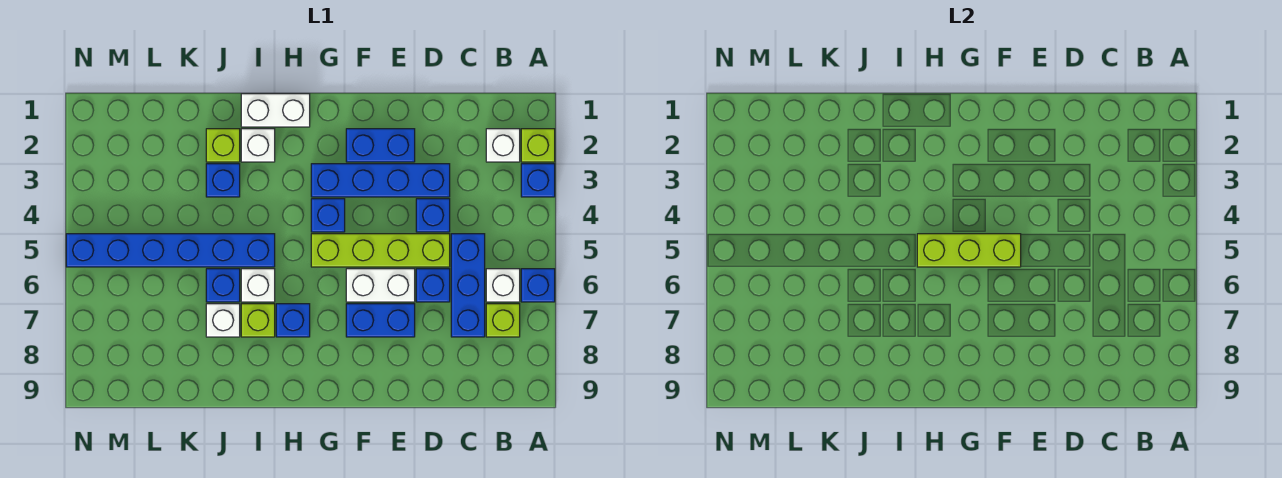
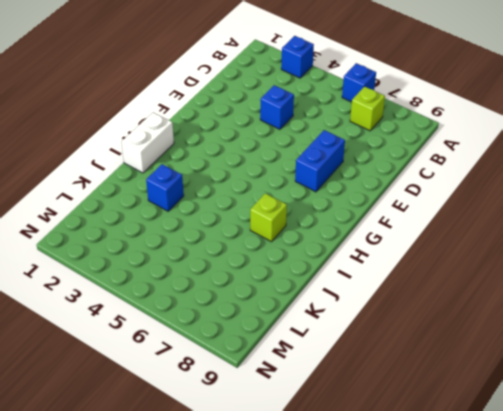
none -> lime brick A2 level 1
none -> white brick B2 level 1
none -> white brick B6 level 1

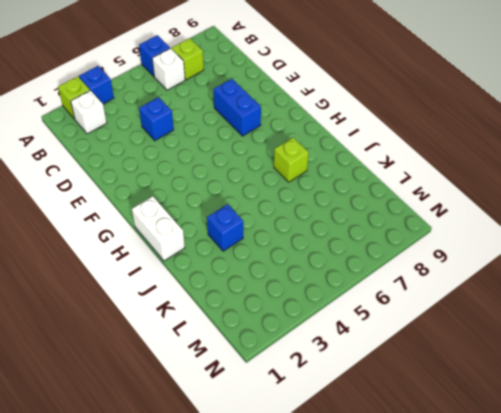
none -> blue brick C5:C7 level 1
none -> blue brick D3:G3 level 1
none -> lime brick D5:G5 level 1

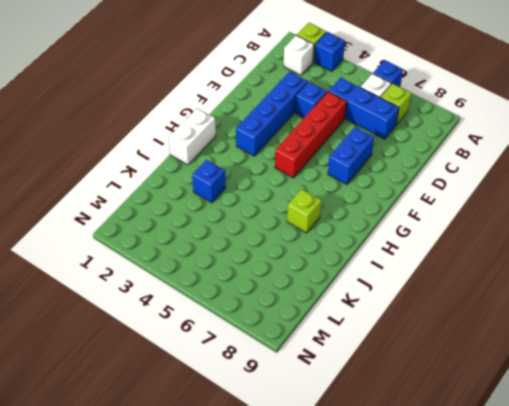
red brick D5:G5 level 1 -> lime brick D5:G5 level 1
none -> blue brick D6 level 1
none -> blue brick E2:F2 level 1
none -> white brick E6:F6 level 1

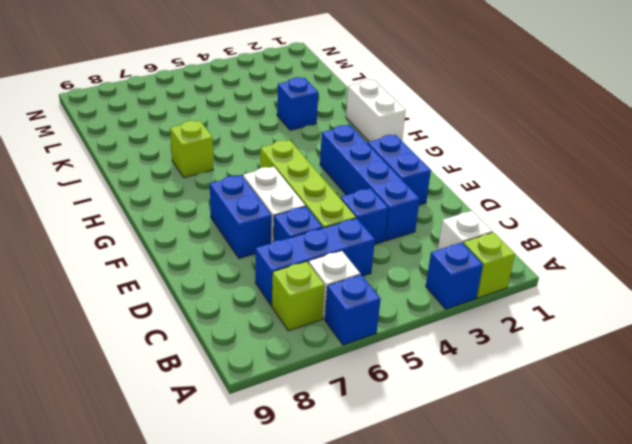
none -> blue brick G4 level 1
none -> blue brick H7 level 1
none -> white brick I2 level 1

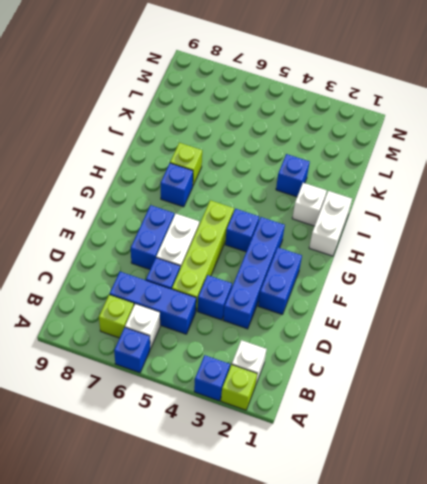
none -> blue brick I5:N5 level 1
none -> white brick I6 level 1
none -> lime brick J2 level 1

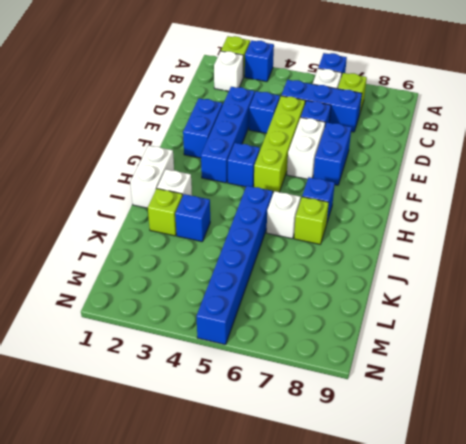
none -> blue brick J6 level 1
none -> white brick J7 level 1
none -> lime brick F5:H5 level 2

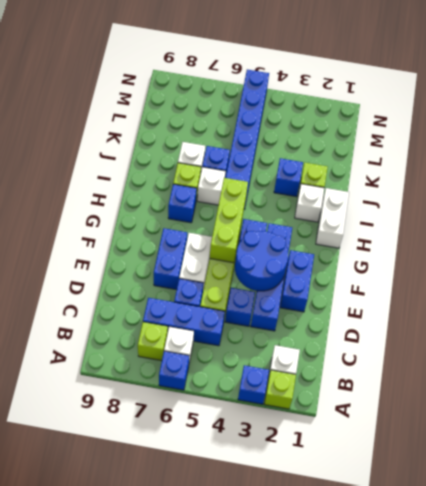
blue round brick E3:F4 level 2 -> none

